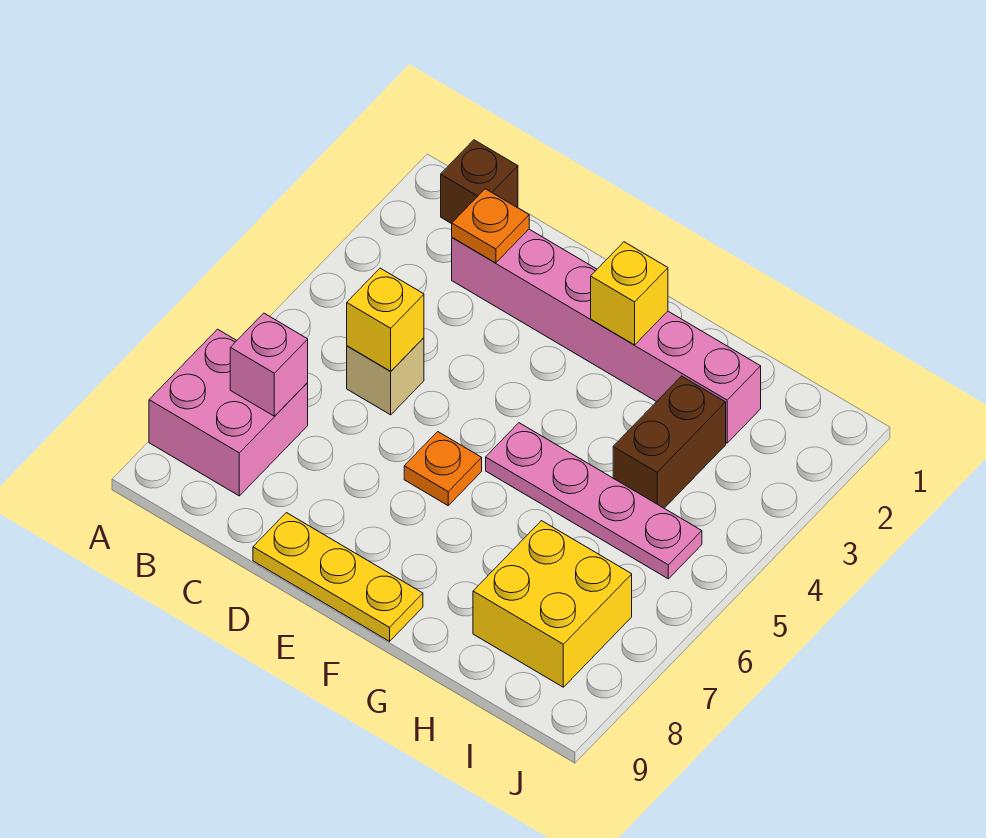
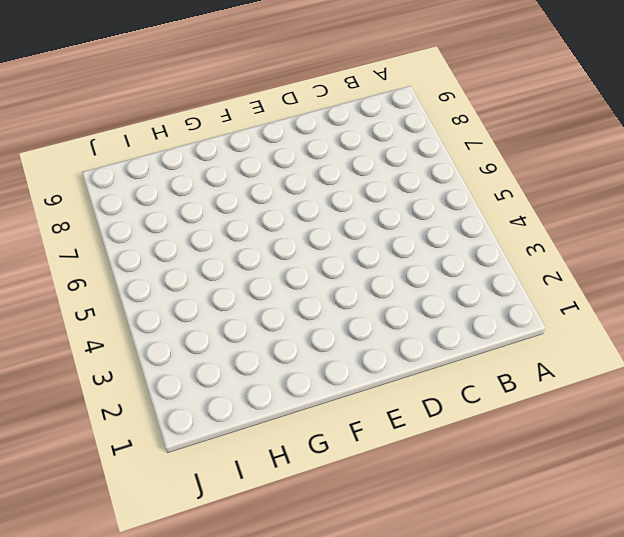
none -> pink brick A7:B8 level 1
none -> brown brick B1 level 1
none -> pink brick C2:H2 level 1

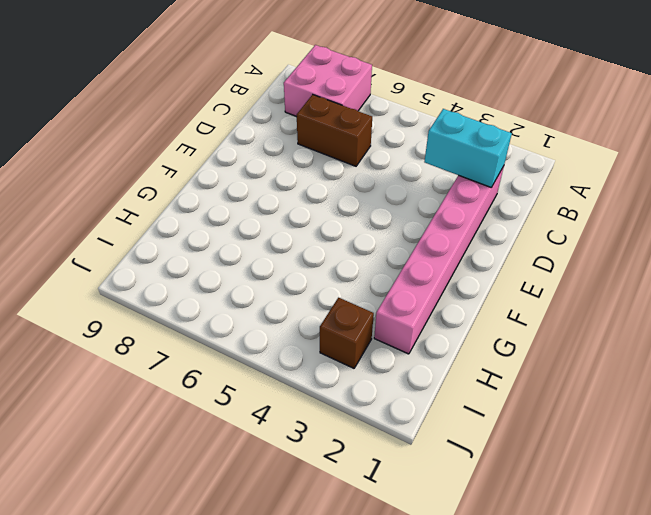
cyan brick C2:C3 level 2 -> orange plate C2 level 2
brown brick C6:C7 level 1 -> brown brick H3:H4 level 1
brown brick I3 level 1 -> brown brick B1 level 1
none -> tan brick C5 level 1
none -> yellow plate D9:F9 level 1
none -> orange plate E6 level 1

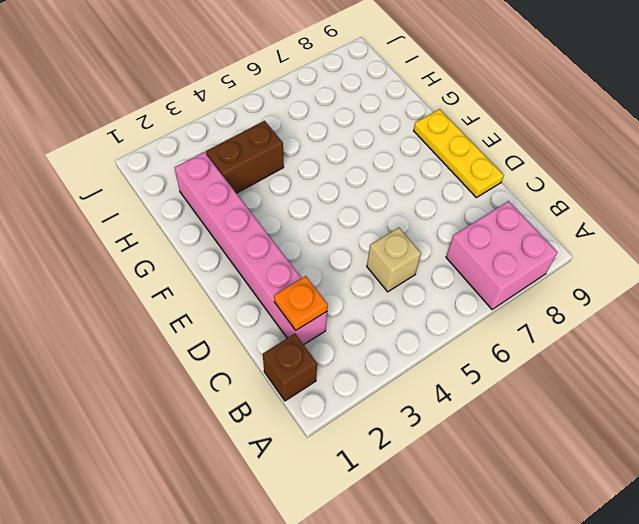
none -> orange plate E6 level 1
none -> pink plate F5:I5 level 1
none -> yellow brick H7:I8 level 1

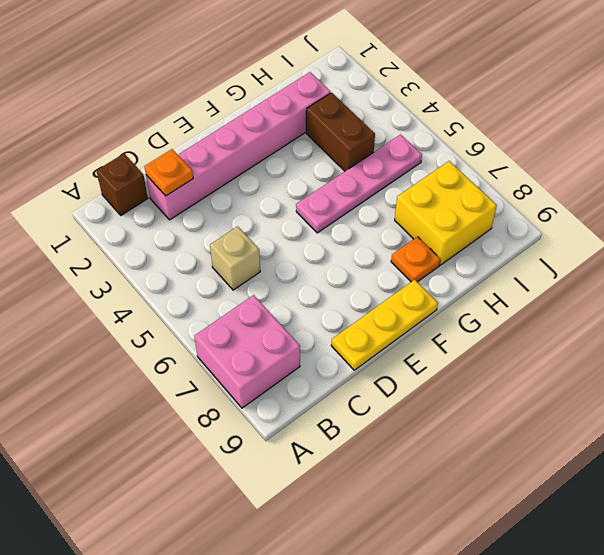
orange plate G8 level 1 -> orange plate E6 level 1
none -> pink brick B7 level 2
none -> yellow brick C5 level 2
none -> yellow brick F2 level 2

